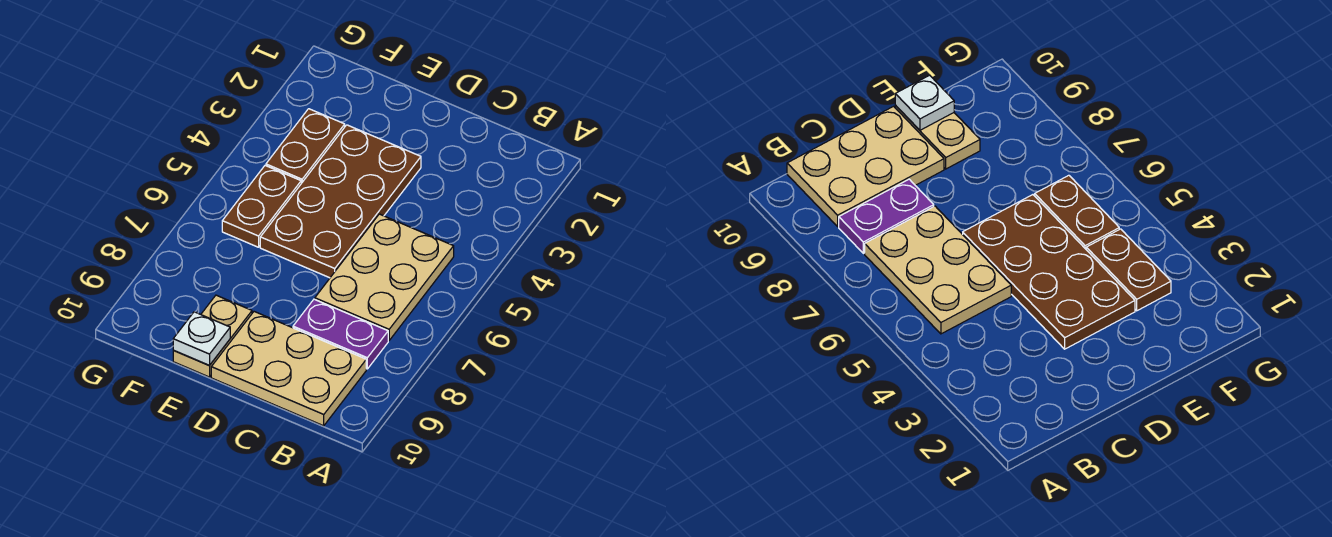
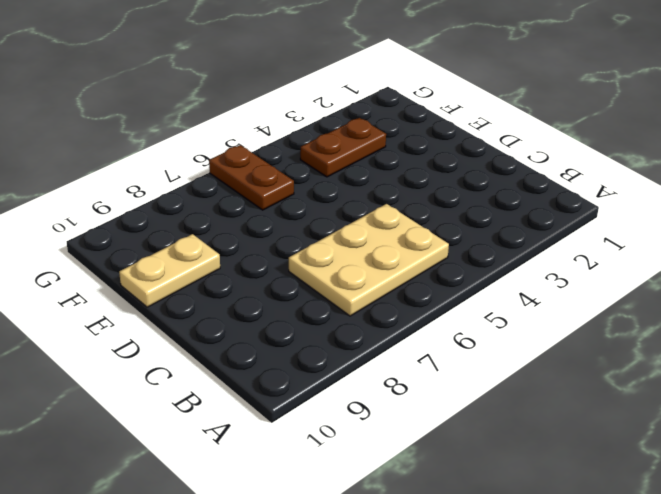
brown plate F6:G6 level 1 -> brown plate F5:F6 level 1
none -> purple plate B8:C8 level 1
none -> tan plate B9:D10 level 1

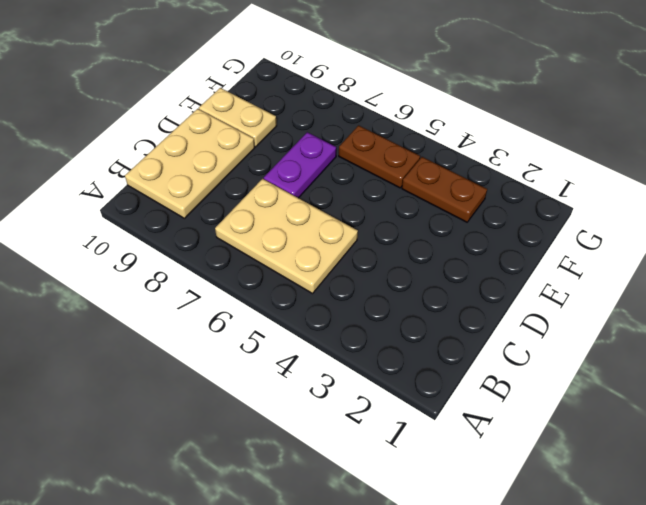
purple plate D7:E7 level 1 -> purple plate B8:C8 level 1
none -> brown plate D3:E6 level 1
none -> white plate E10 level 2

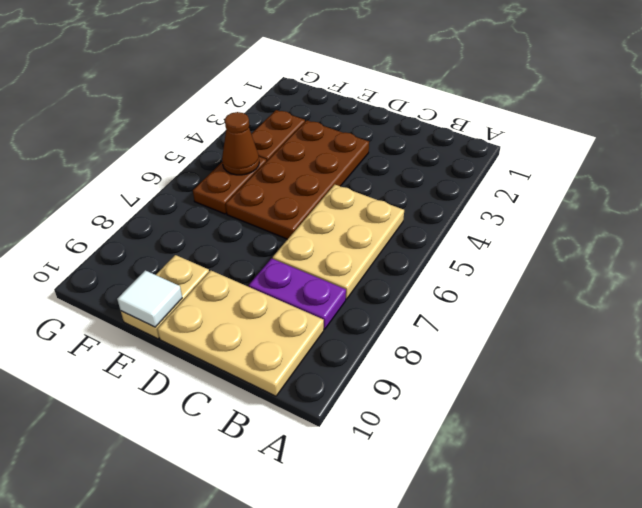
white tile E10 level 2 -> white plate E10 level 2
brown cone F5 level 2 -> none

